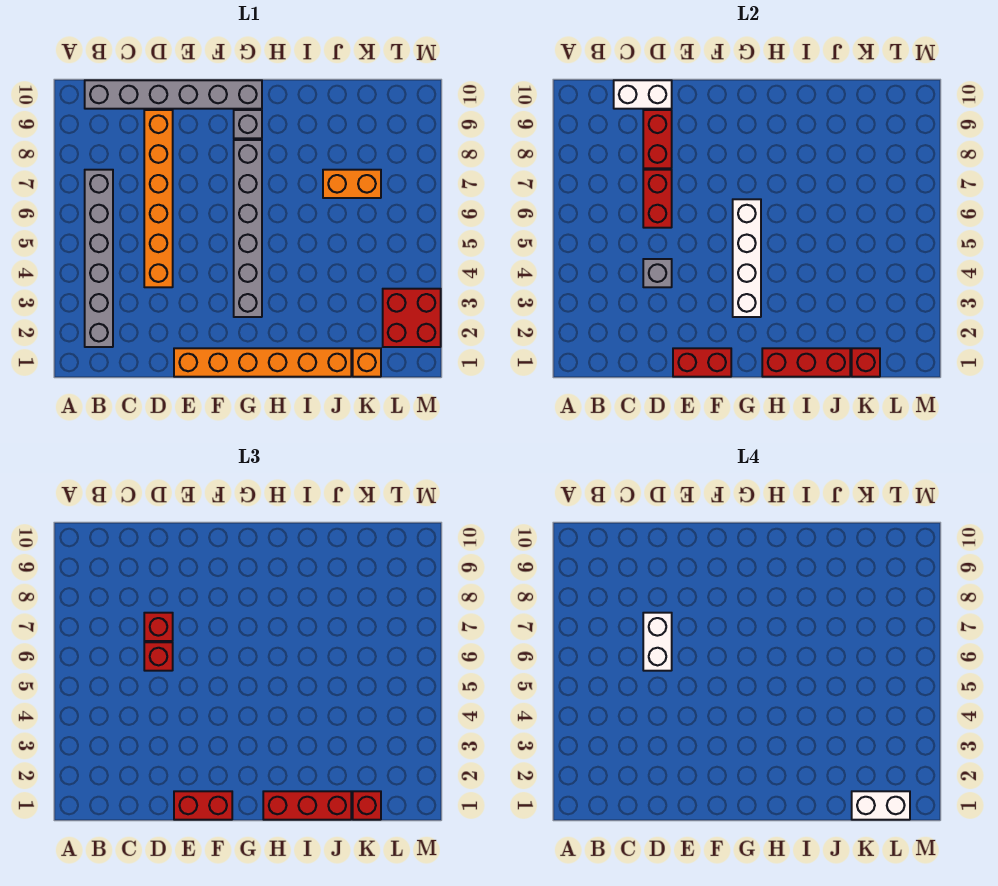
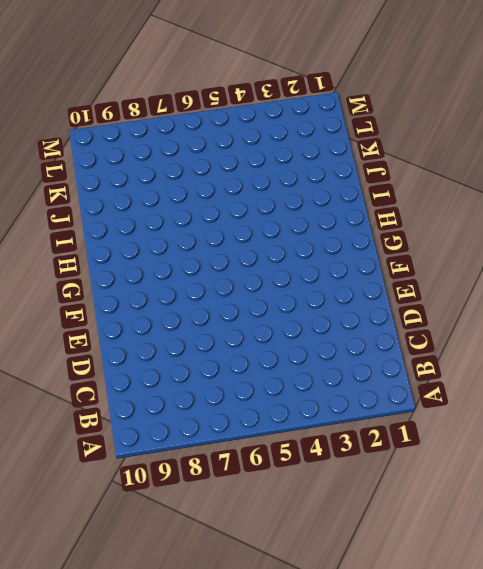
none -> grey brick B2:B7 level 1
none -> grey brick B10:G10 level 1
none -> orange brick D4:D9 level 1

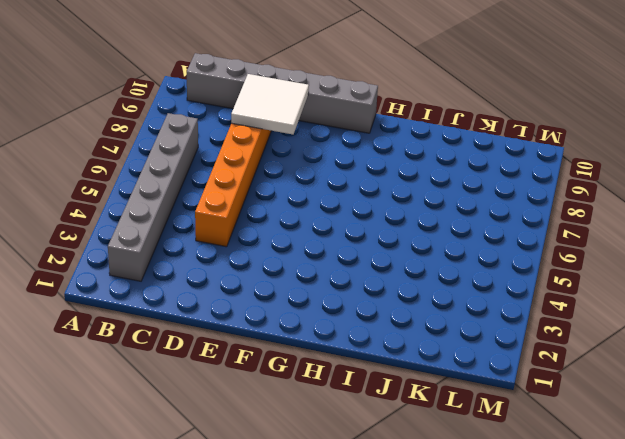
white tile D8:E9 level 2 -> red brick D8:D9 level 2
none -> orange brick E1:J1 level 1
none -> grey brick G3:G8 level 1
none -> grey brick G9 level 1

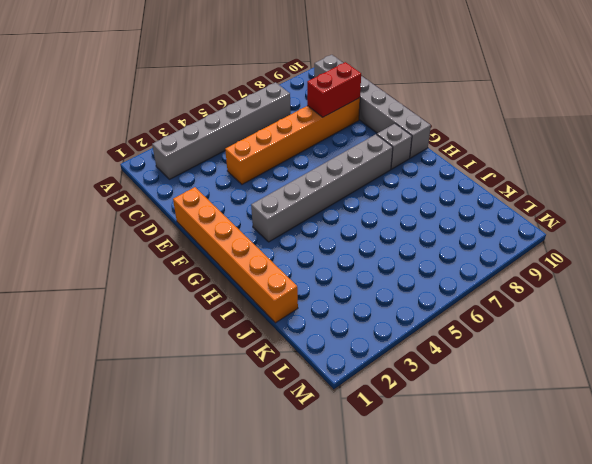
none -> orange brick J7:K7 level 1
none -> orange brick K1 level 1
none -> red brick L2:M3 level 1

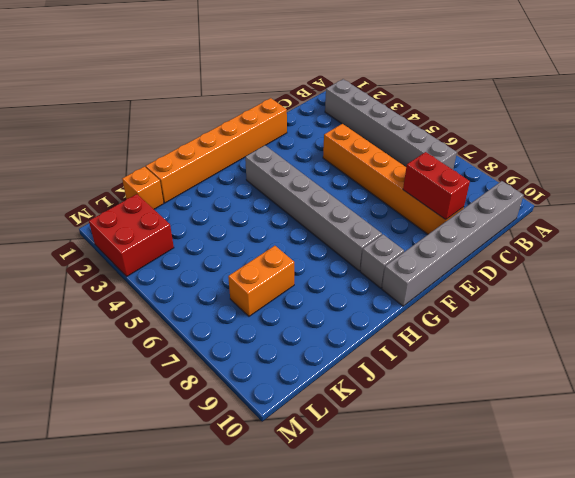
none -> white brick C10:D10 level 2
none -> grey brick D4 level 2
none -> red brick D6:D7 level 2

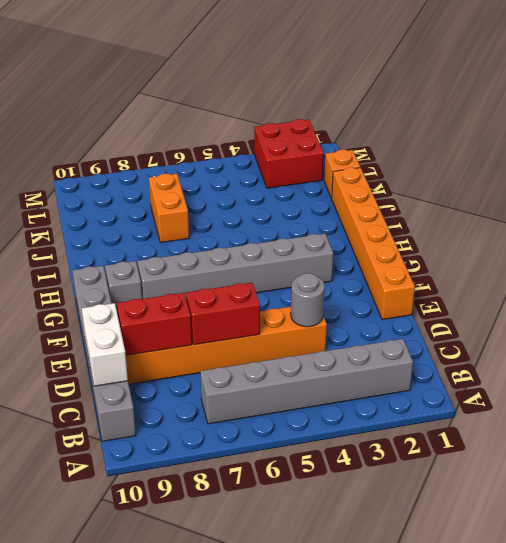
grey round brick D4 level 2 -> grey brick D4 level 2
none -> red brick E1:F1 level 2
none -> white brick G3:G6 level 2
none -> red brick H1:J1 level 2

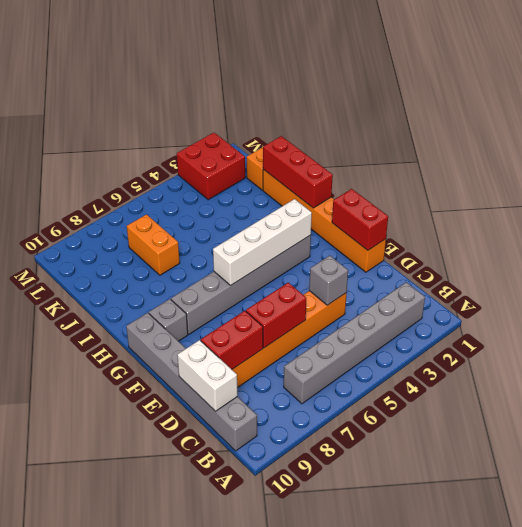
none -> red brick K1 level 2
none -> red brick D6 level 3
none -> red brick D7 level 3

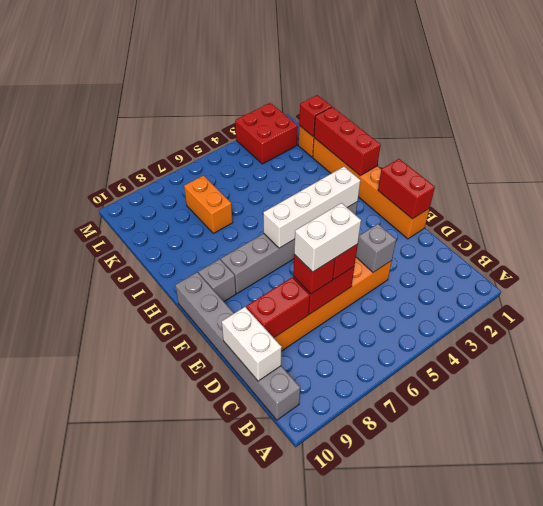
none -> grey brick B2:B7 level 1
none -> red brick E1:F1 level 3
none -> red brick H1:J1 level 3

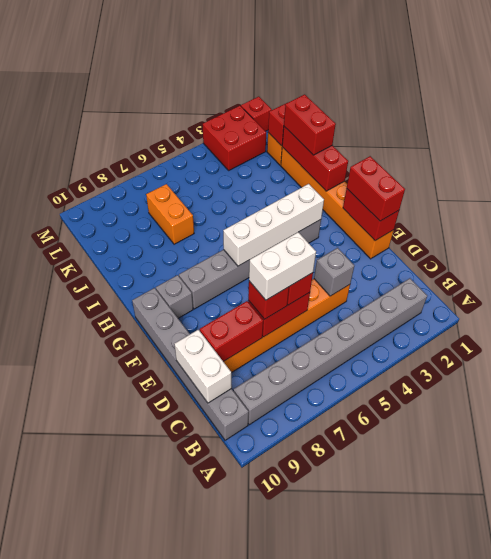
grey brick B2:B9 level 1 -> grey brick B2:B7 level 1
red brick I1:J1 level 3 -> red brick H1:J1 level 3
red brick M1 level 1 -> red brick K1 level 3
none -> white brick K1:L1 level 4

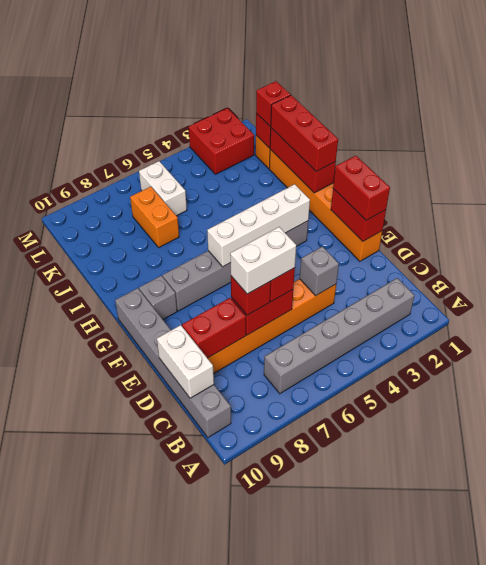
white brick K6:L6 level 1 -> white brick K1:L1 level 4

